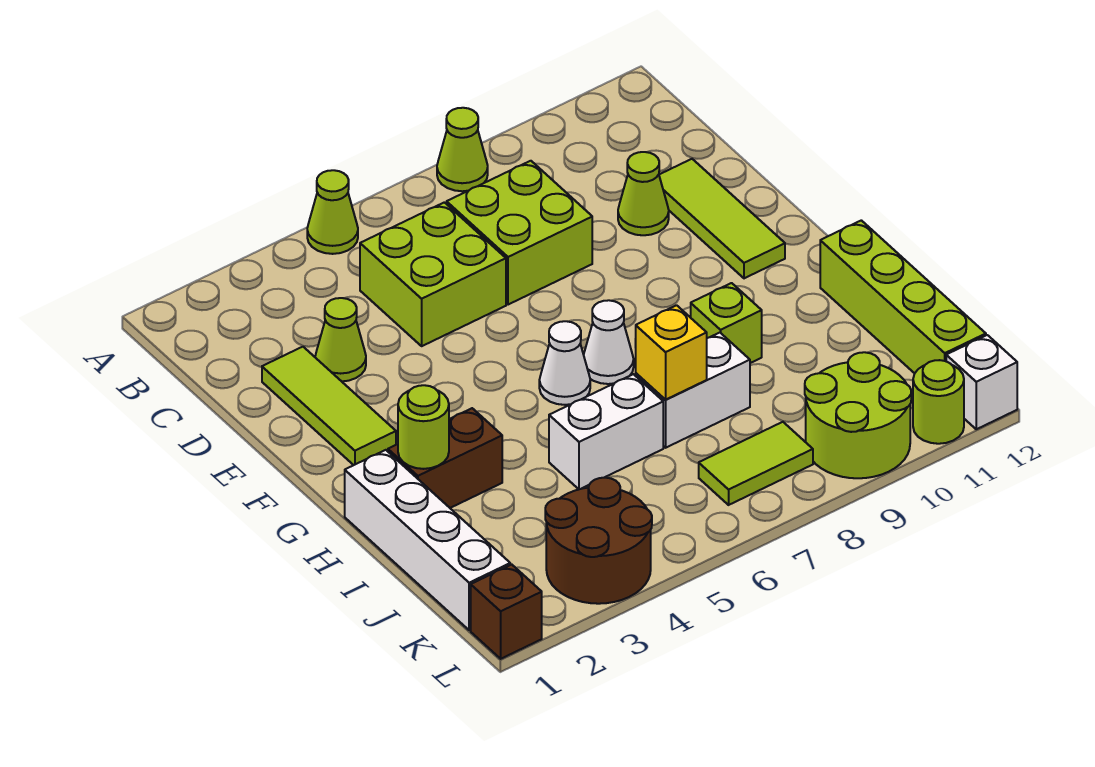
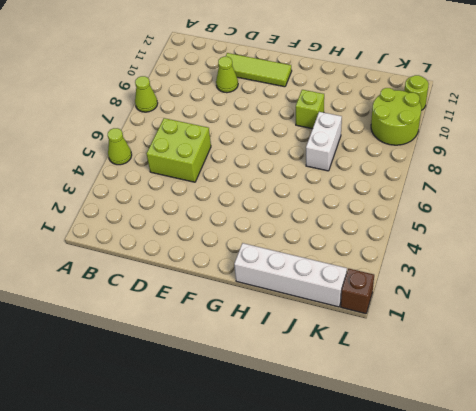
none -> lime brick C7:D8 level 1
none -> lime tile D2:F2 level 1
none -> lime cone D3 level 1

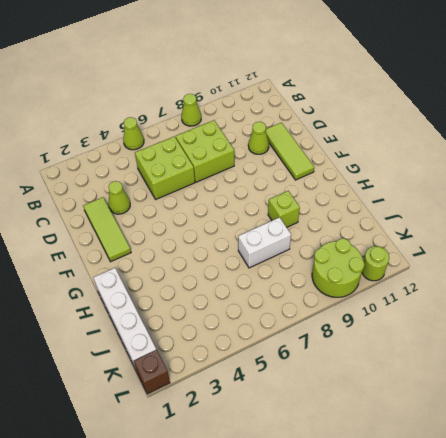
none -> white cone G6 level 1
none -> white cone G7 level 1
none -> brown brick H2:H3 level 1

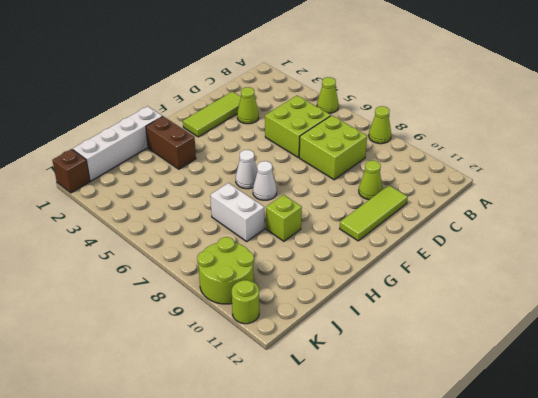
none -> lime brick H12:K12 level 1
none -> white brick I5:I6 level 1
none -> brown round brick K3:L4 level 1

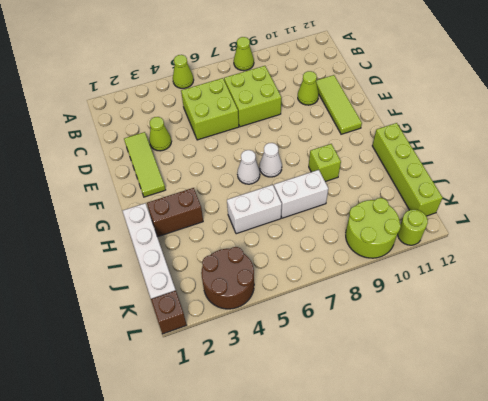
none -> lime tile K7:K8 level 1
none -> white brick L12 level 1
none -> lime round brick H2 level 2

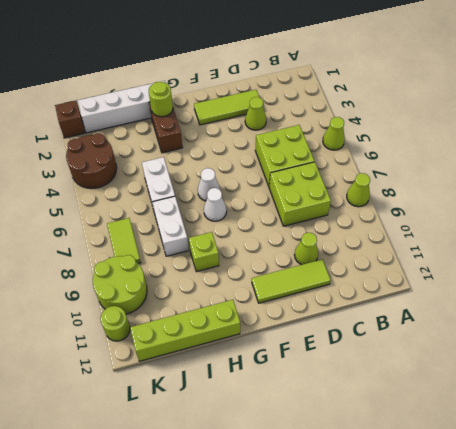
none -> white brick L12 level 1
none -> yellow brick I7 level 2

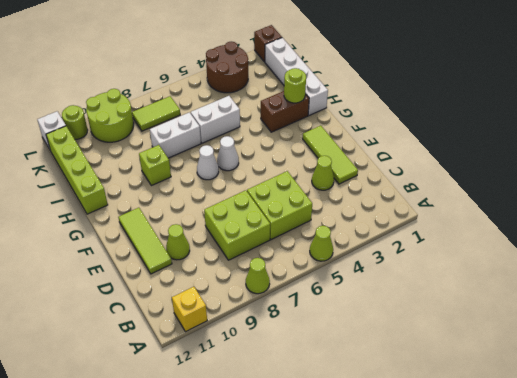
yellow brick A11 level 1 -> yellow brick I7 level 2

